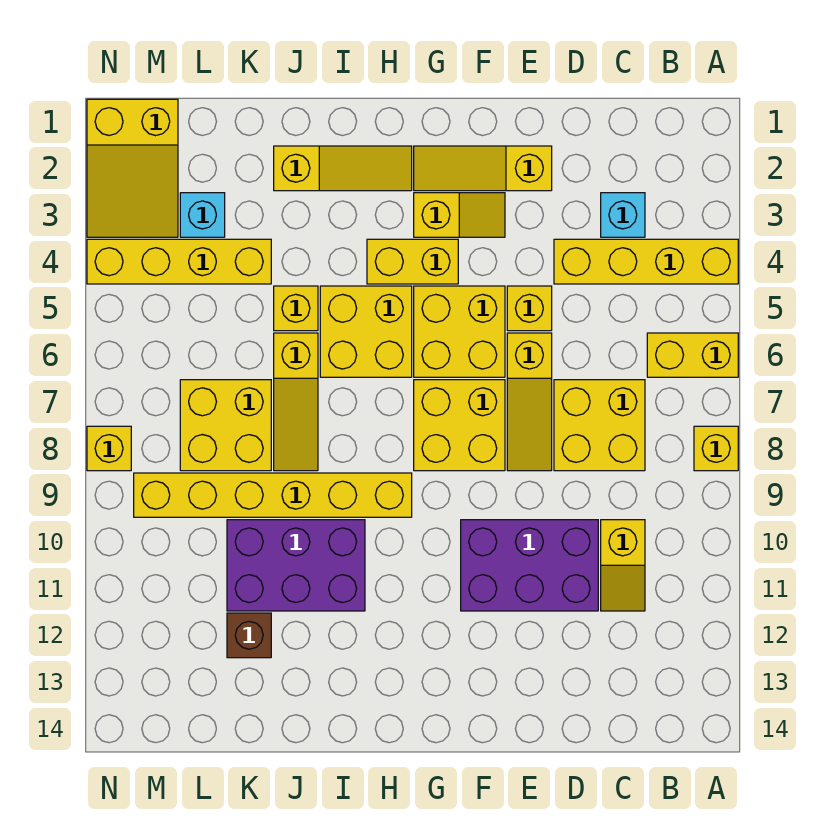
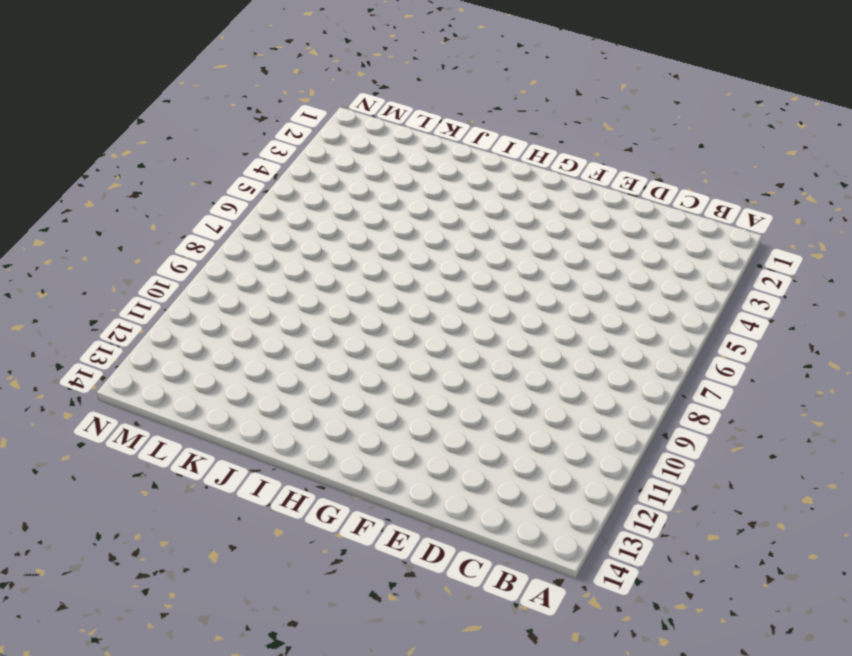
none -> yellow brick A4:D4 level 1
none -> yellow brick A6:B6 level 1
none -> yellow brick A8 level 1

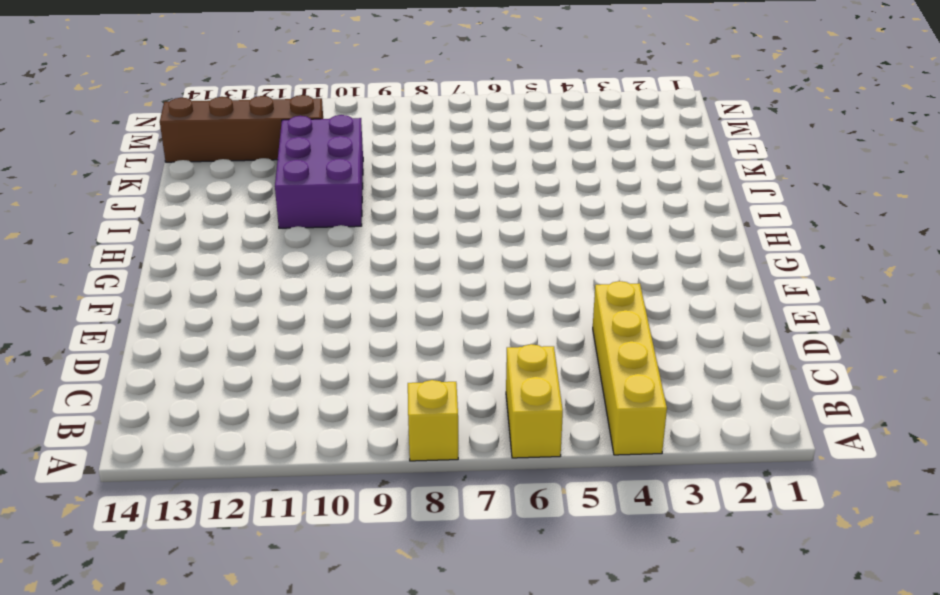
brown brick L11:L14 level 1 -> none
none -> cyan brick C3 level 1
none -> yellow brick C7:D8 level 1
none -> yellow slope C10:C11 level 1 top 10

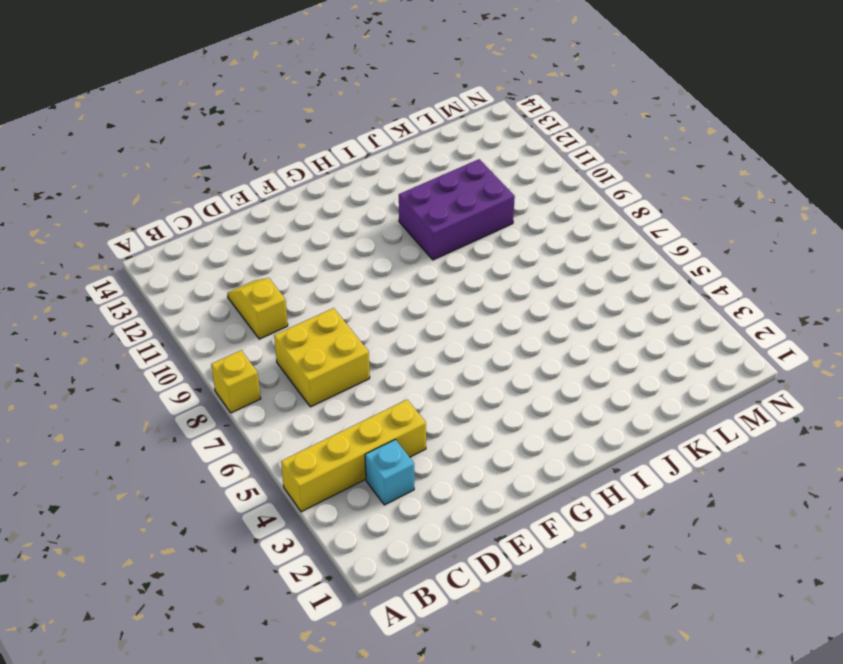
none -> yellow brick A6:B6 level 1
none -> purple brick D10:F11 level 1
none -> yellow slope E2:G2 level 1 top E

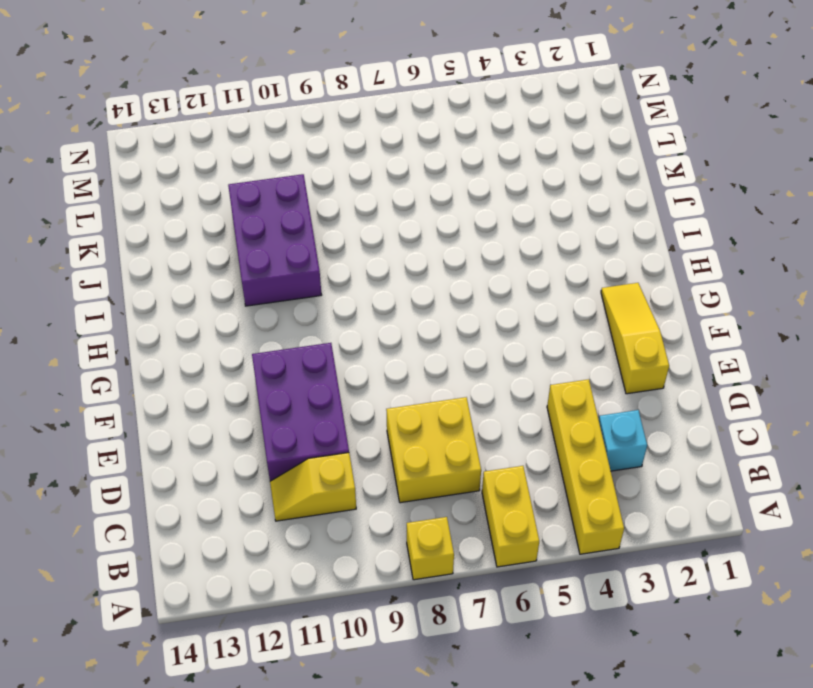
none -> yellow brick E5 level 1
none -> yellow slope E6:E8 level 1 top 6
none -> yellow slope F3:G3 level 1 top G

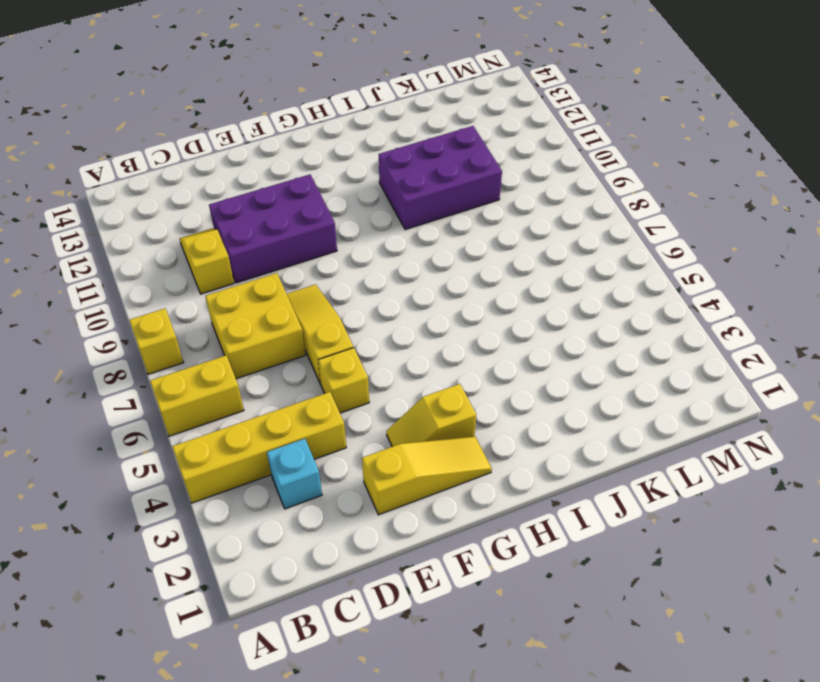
none -> yellow brick F5:G6 level 1
none -> yellow brick F7:G8 level 1
none -> yellow brick G4:H4 level 1

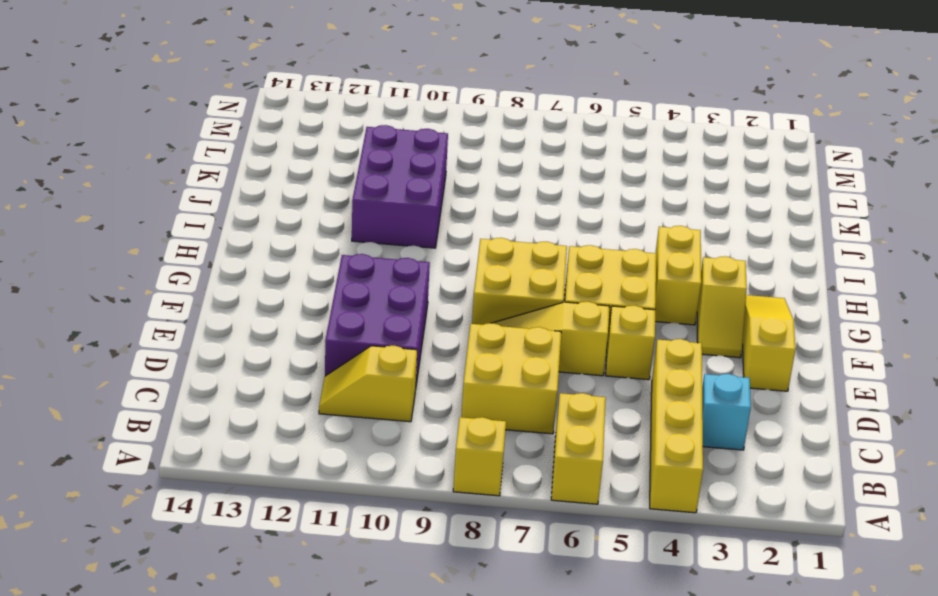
none -> yellow slope H2:J2 level 1 top J
none -> yellow brick H5:I6 level 1
none -> yellow brick H9:M9 level 1

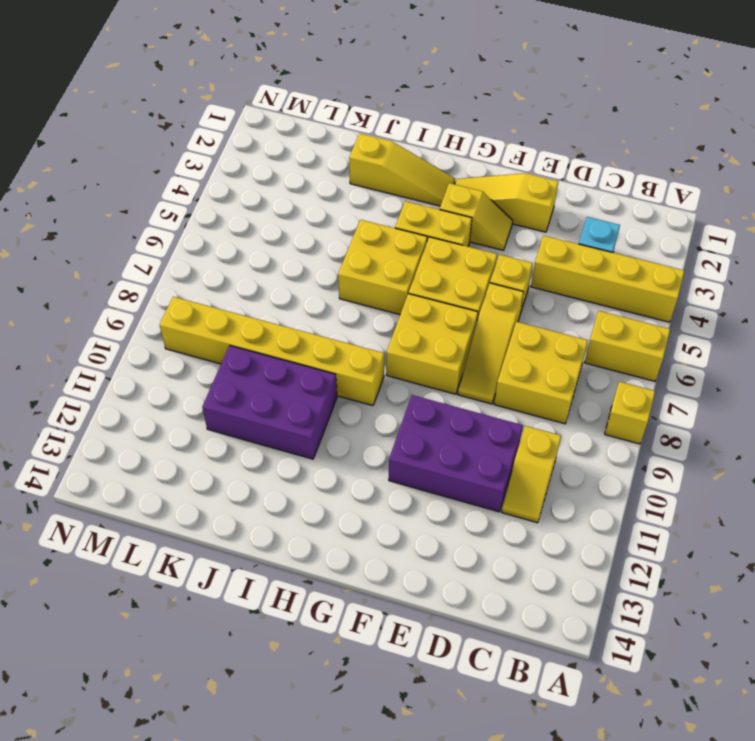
none -> yellow brick J5 level 1
none -> yellow slope J6:J8 level 1 top 6
none -> yellow brick K4:N4 level 1

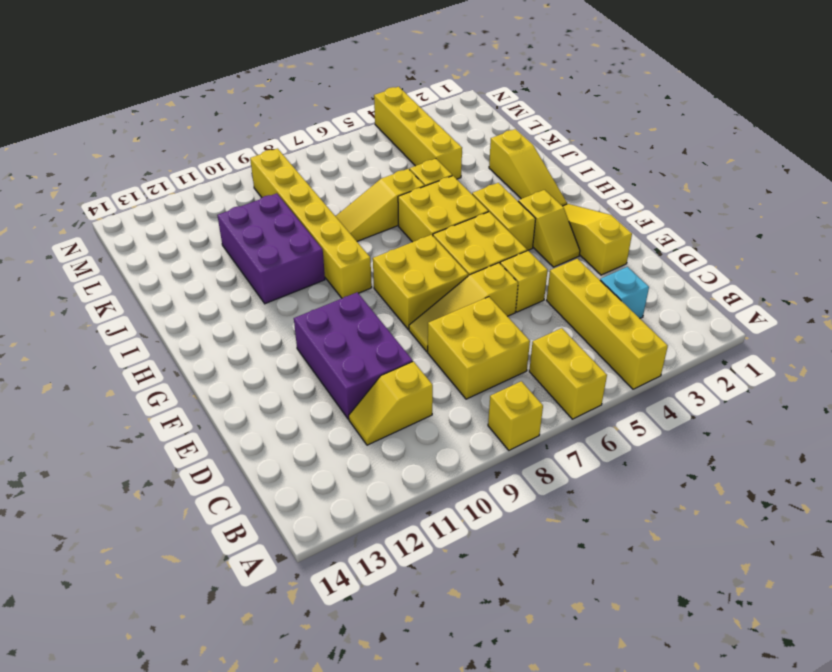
none -> yellow brick K7:L8 level 1
none -> brown brick K12 level 1
none -> cyan brick L3 level 1

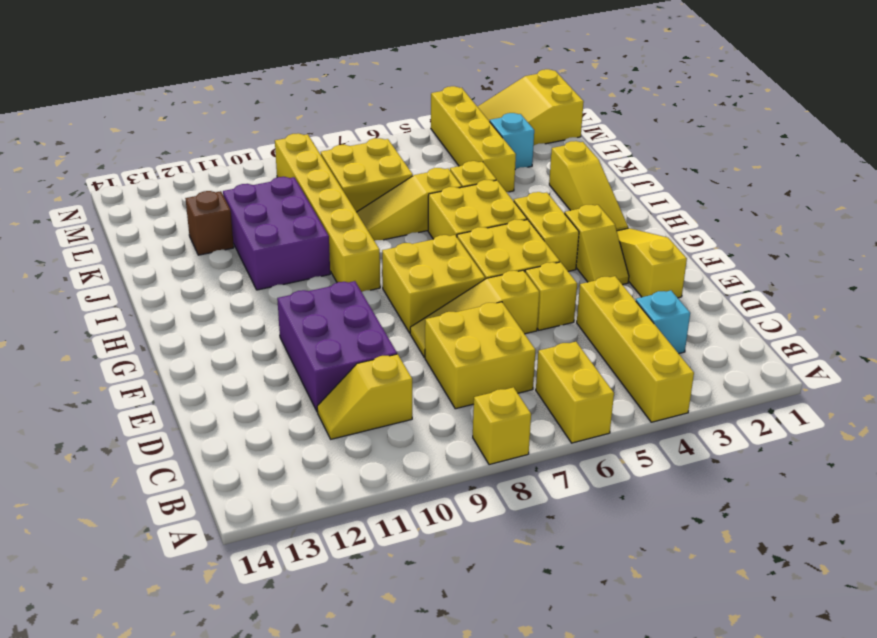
none -> yellow brick N8 level 1

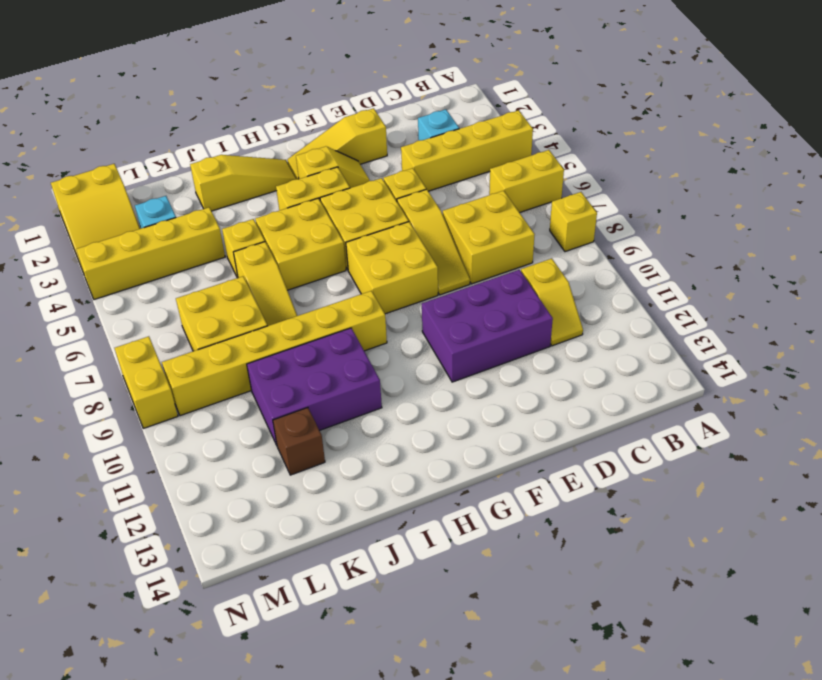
yellow brick N8:N9 level 1 -> yellow brick N8 level 1

